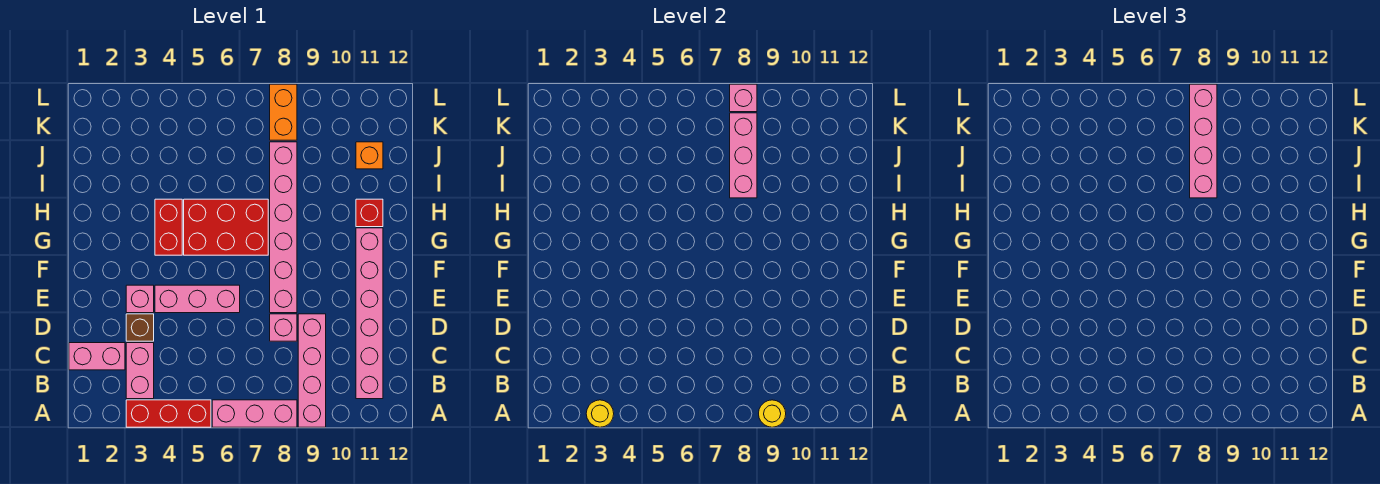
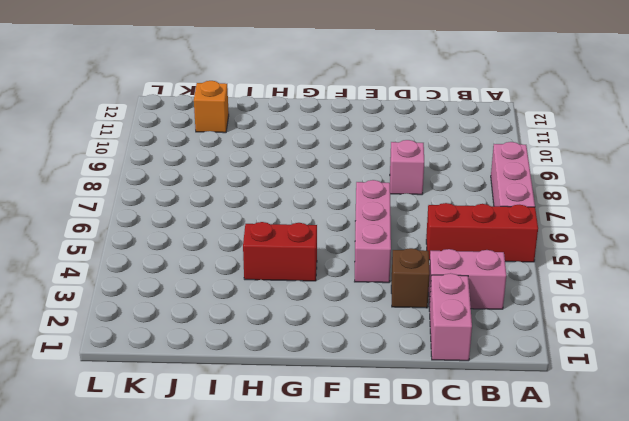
red brick A5:C5 level 1 -> red brick A3:A5 level 1
none -> pink brick A9:D9 level 1
none -> pink brick B11:G11 level 1
none -> pink brick E3 level 1

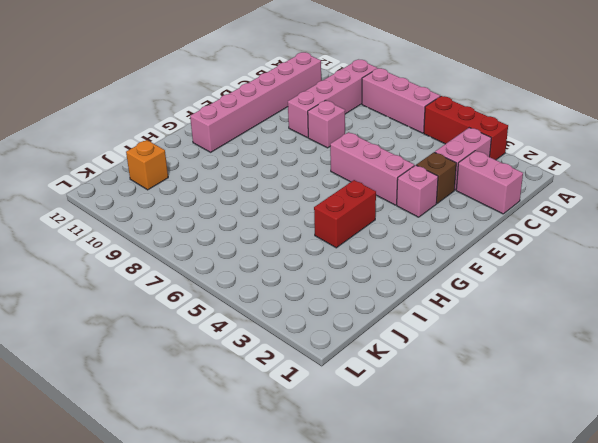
none -> pink brick E8:J8 level 1
none -> red brick G5:H7 level 1
none -> red brick H11 level 1

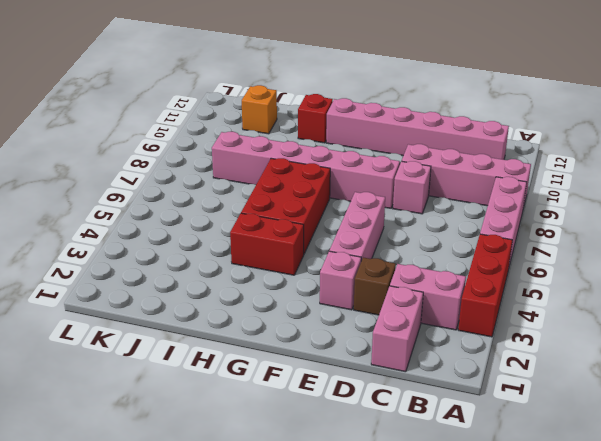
none -> orange brick K8:L8 level 1
none -> yellow round brick A3 level 2
none -> yellow round brick A9 level 2

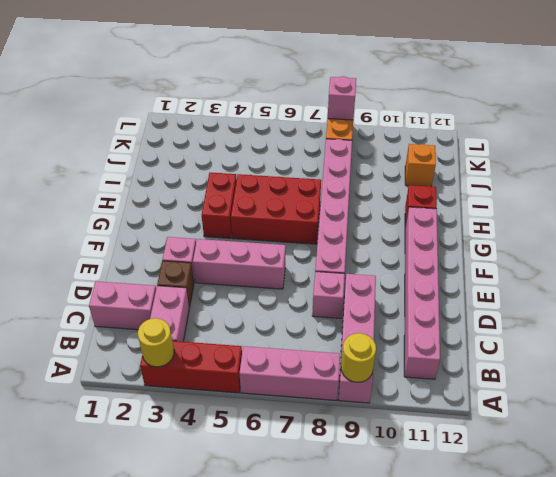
none -> pink brick I8:K8 level 2
none -> pink brick I8:L8 level 3

